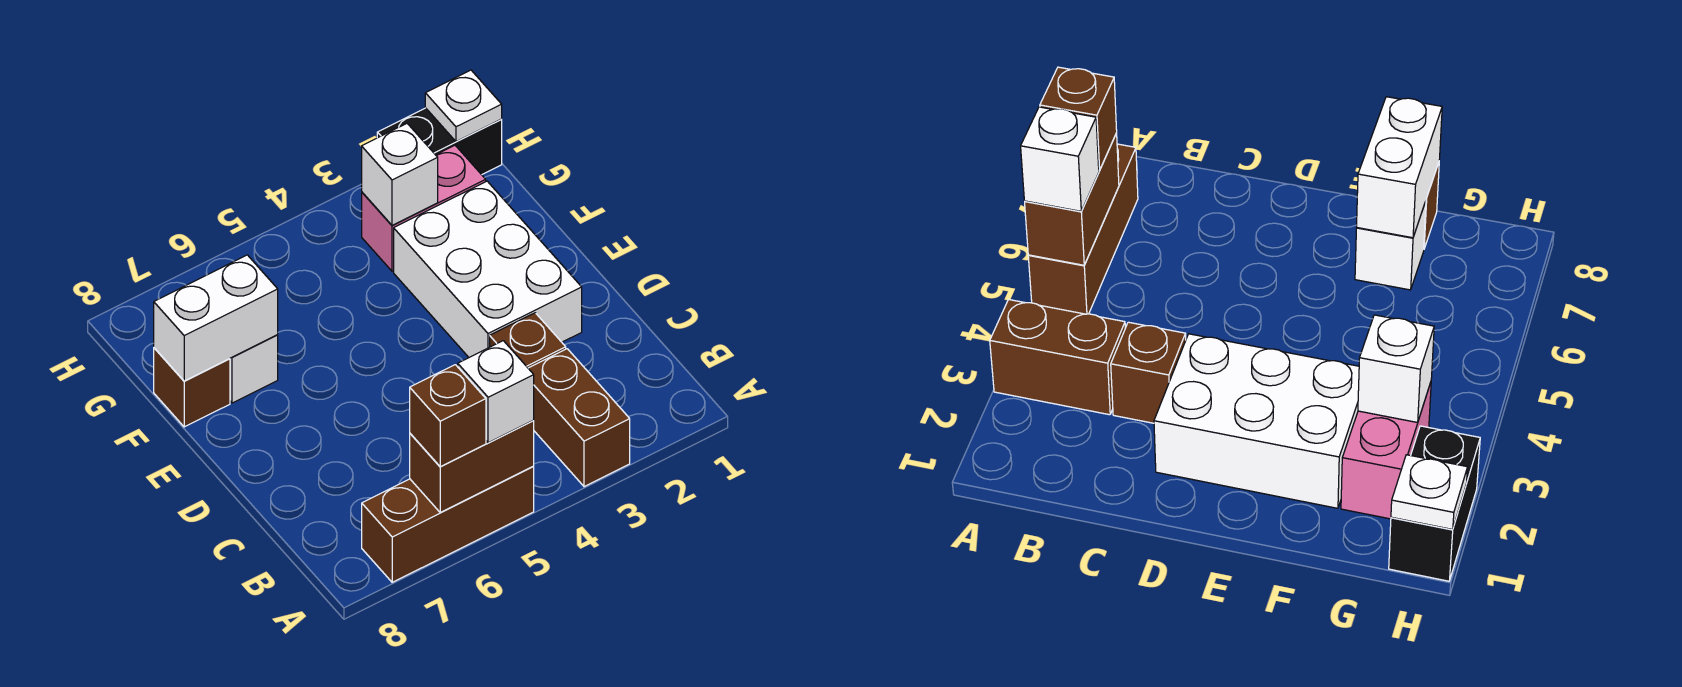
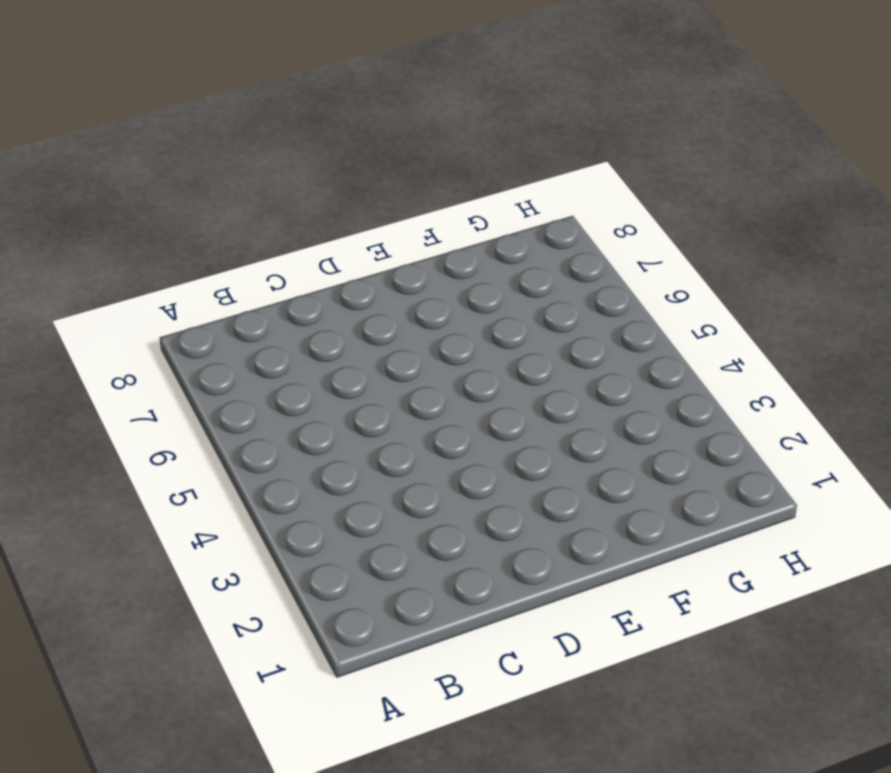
none -> brown brick A3:B3 level 1
none -> brown brick A5:A7 level 1
none -> brown brick C3 level 1

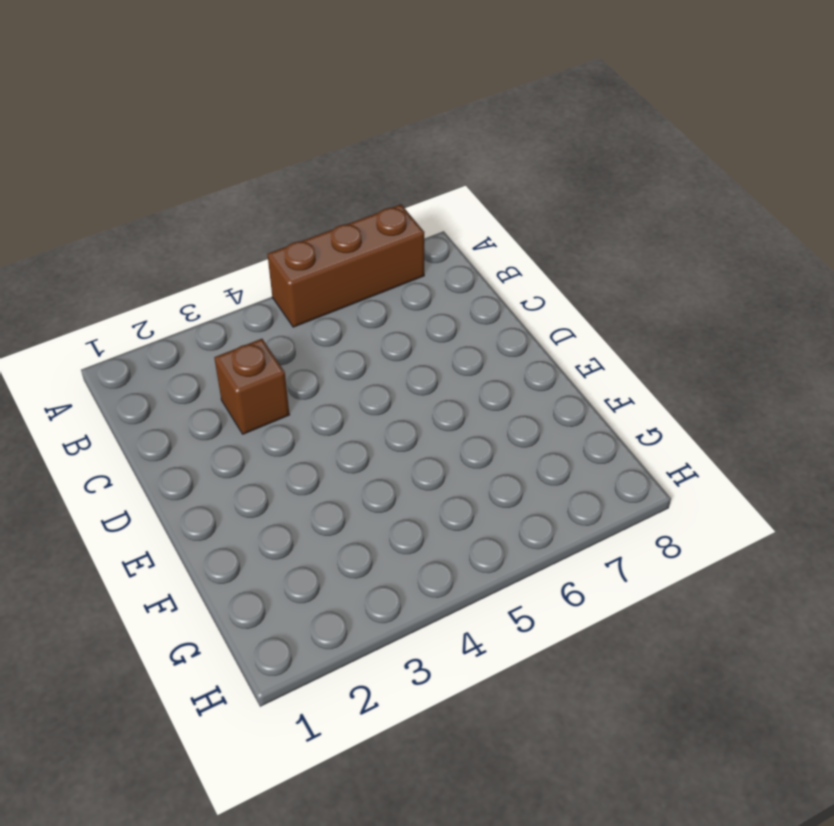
none -> brown brick A3:B3 level 1
none -> white brick D2:F3 level 1
none -> white brick F7 level 1

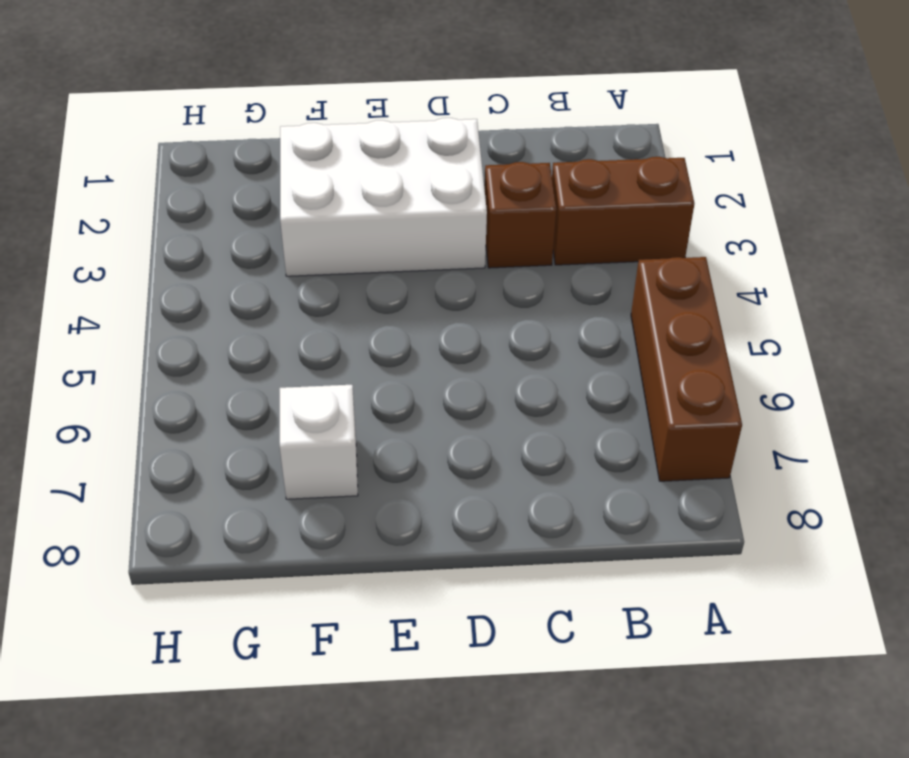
none -> brown brick F8 level 1
none -> pink brick G2:G3 level 1
none -> black brick H1:H2 level 1

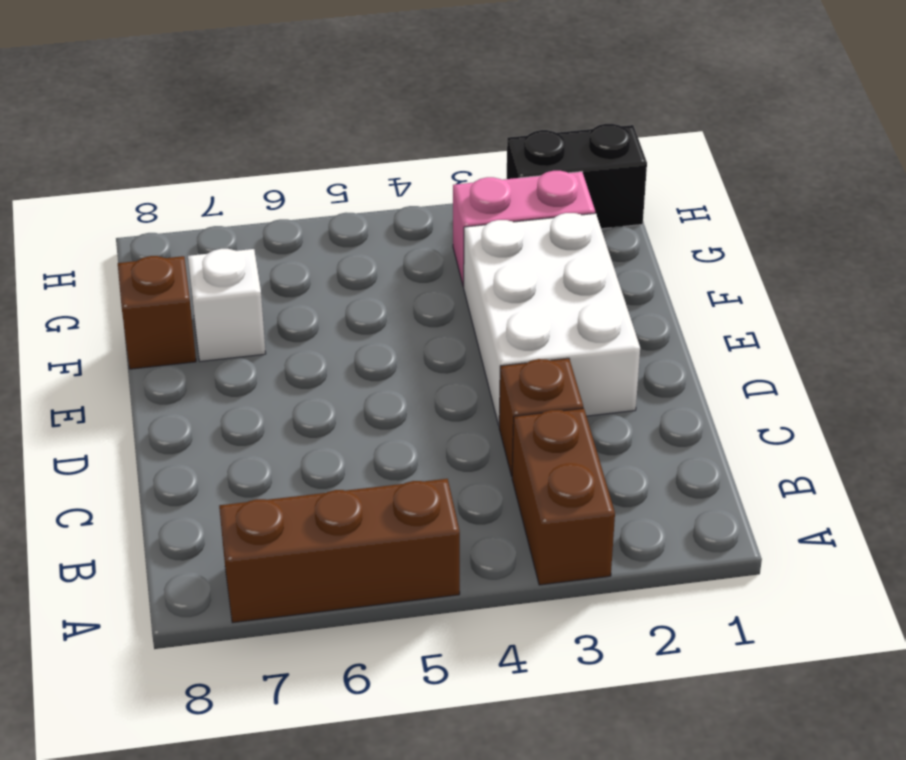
none -> brown brick A5:A6 level 2
none -> white brick F7:F8 level 2
none -> white brick G3 level 2

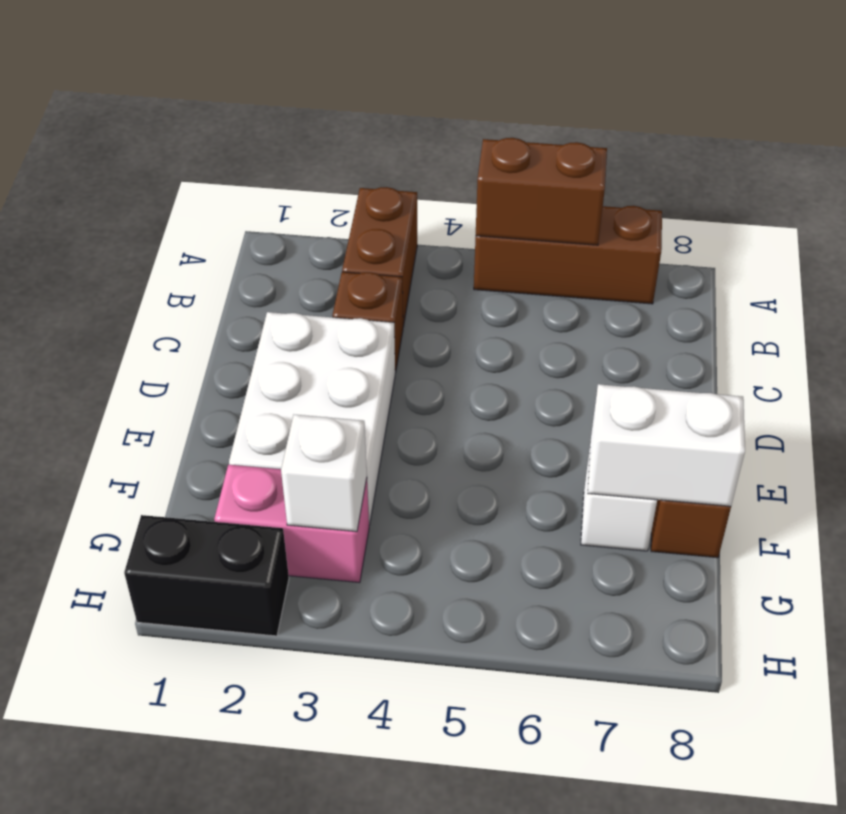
none -> white plate H1 level 2
none -> white brick A5 level 3
none -> brown brick A6 level 3

